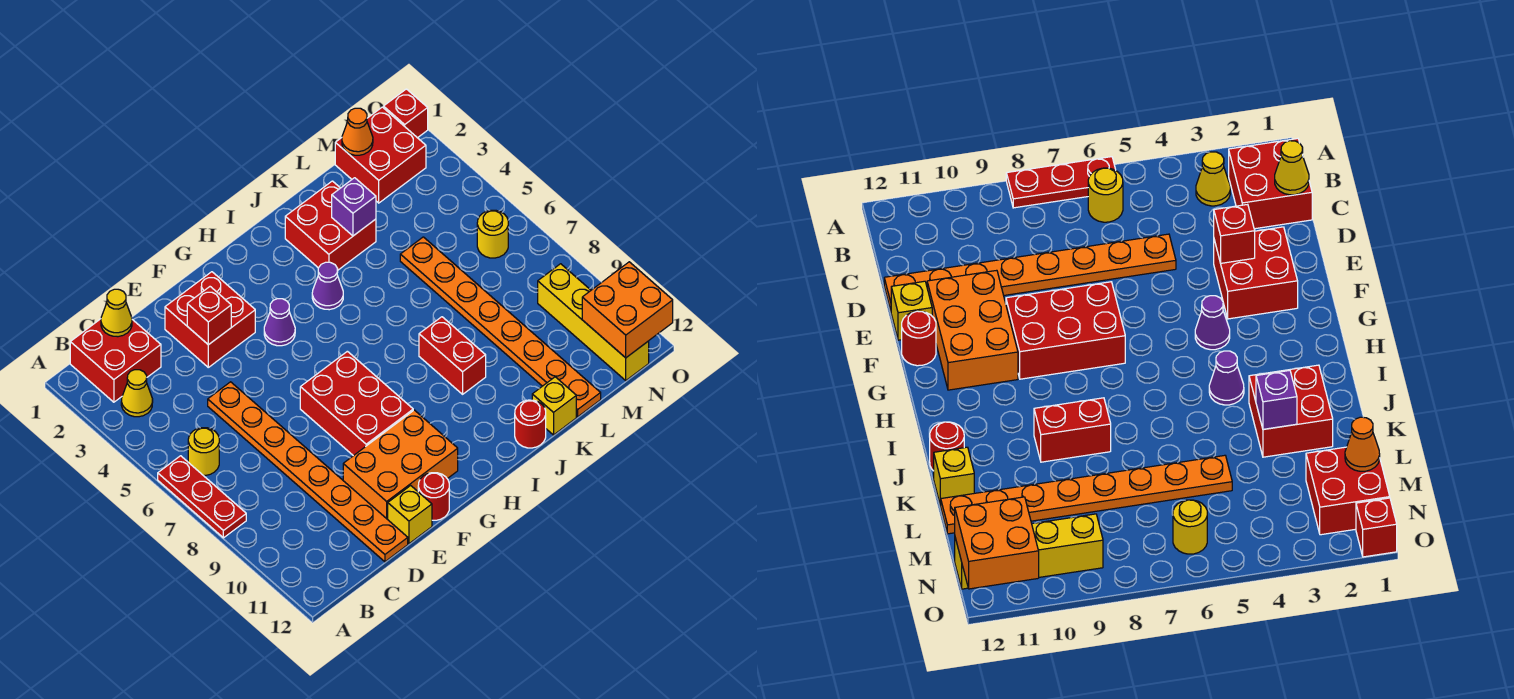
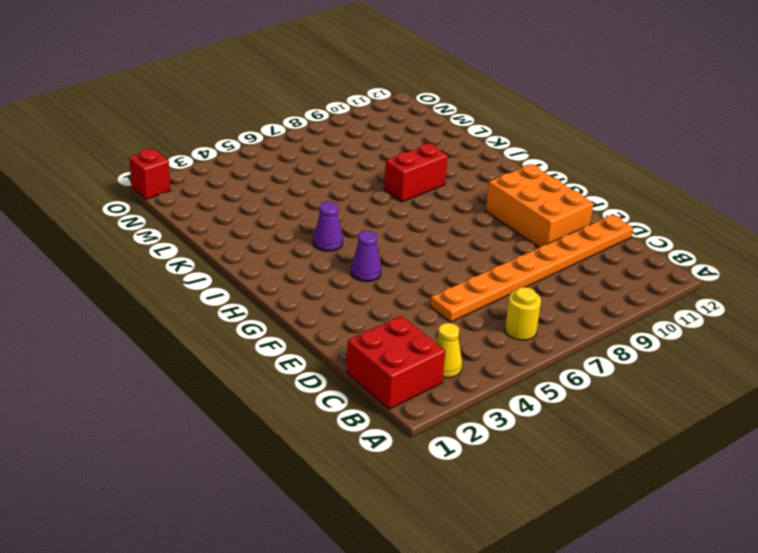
none -> red plate A6:A8 level 1
none -> red brick E2:F3 level 1
none -> yellow brick E12 level 1

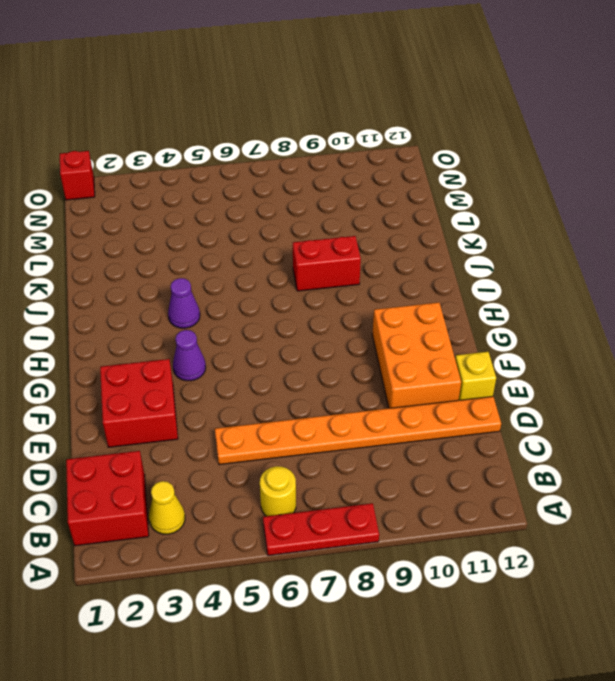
none -> red brick F7:G9 level 1
none -> red round brick F12 level 1
none -> red brick J2:K3 level 1

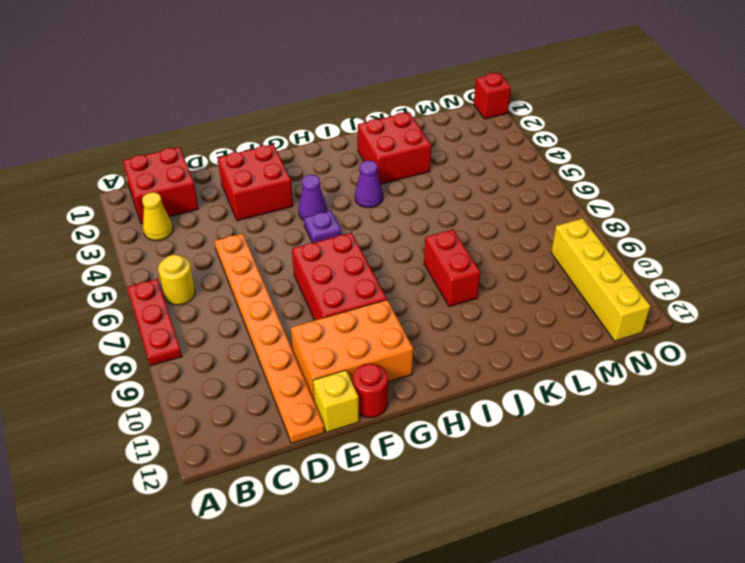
purple plate G5 level 1 -> none
none -> red round brick J12 level 1
none -> yellow brick K12 level 1
none -> orange plate L5:L12 level 1

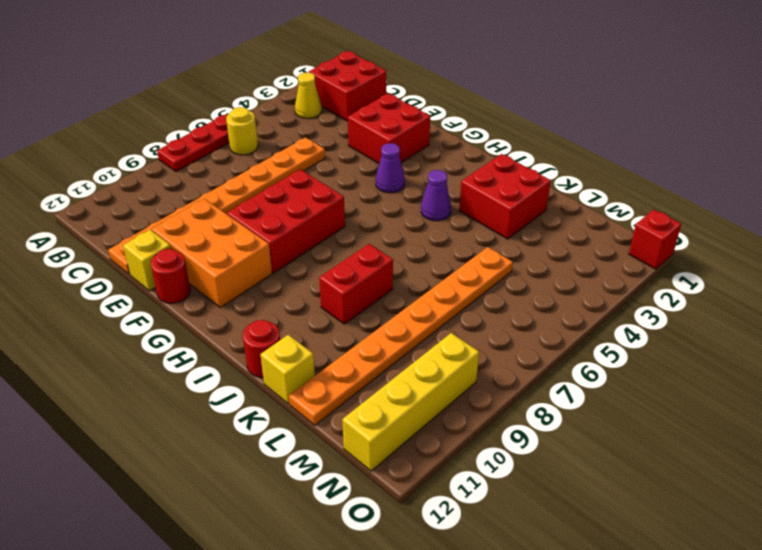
none -> red brick M1:N2 level 1
none -> yellow round brick N6 level 1
none -> yellow cone C1 level 2

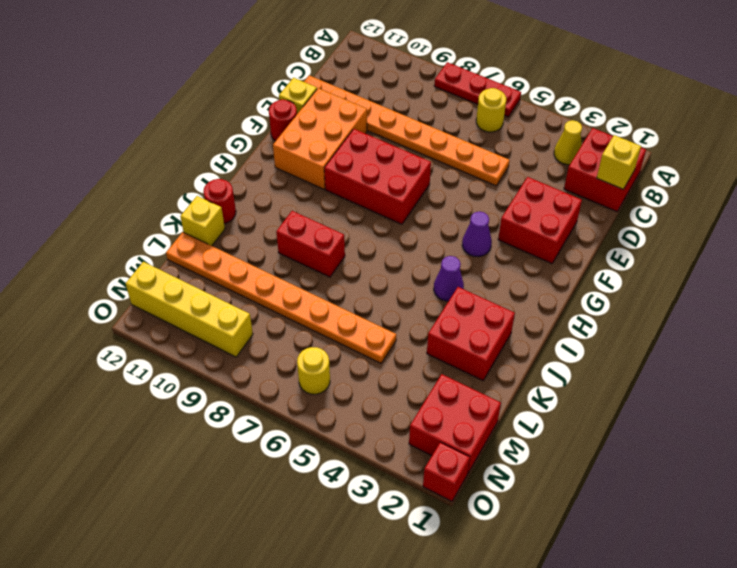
yellow brick C1 level 2 -> yellow cone C1 level 2
none -> red brick E3 level 2
none -> purple brick K3 level 2
none -> orange cone M1 level 2

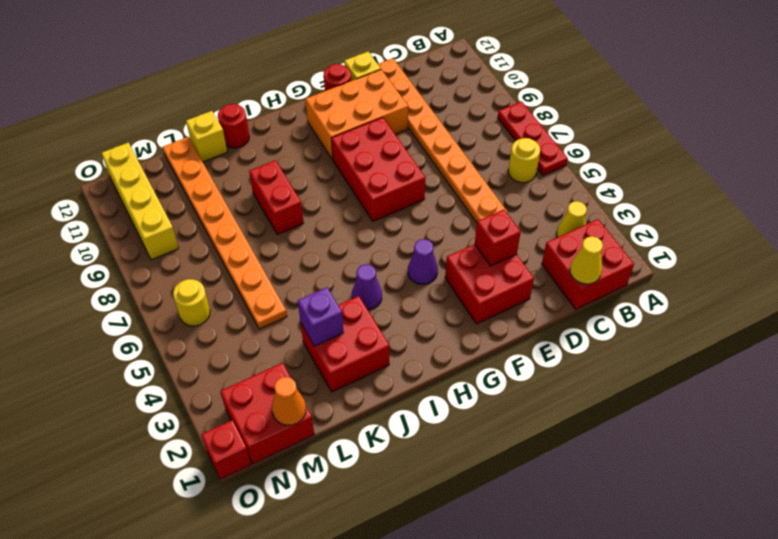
none -> orange brick N11:O12 level 2

